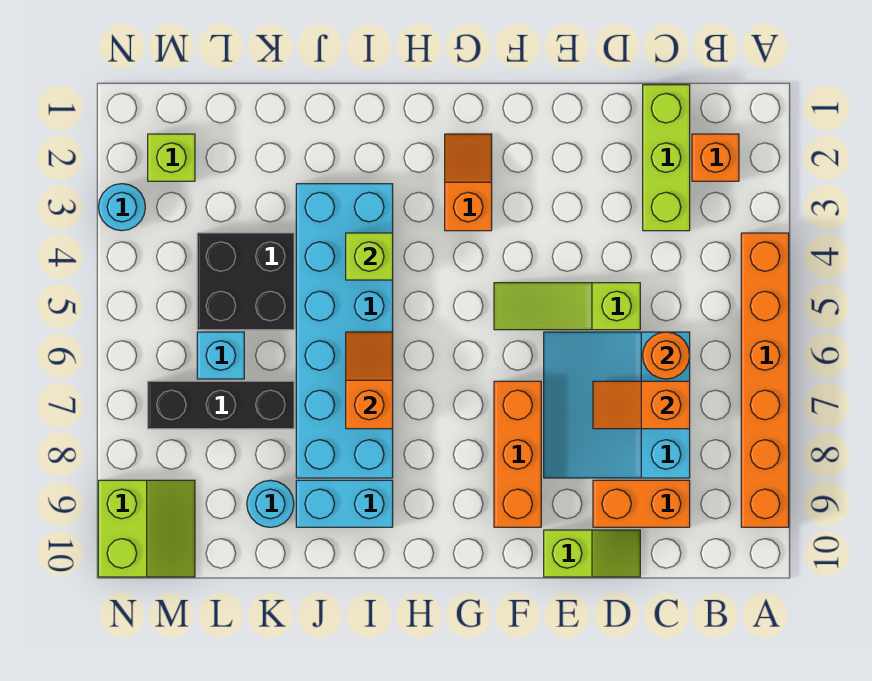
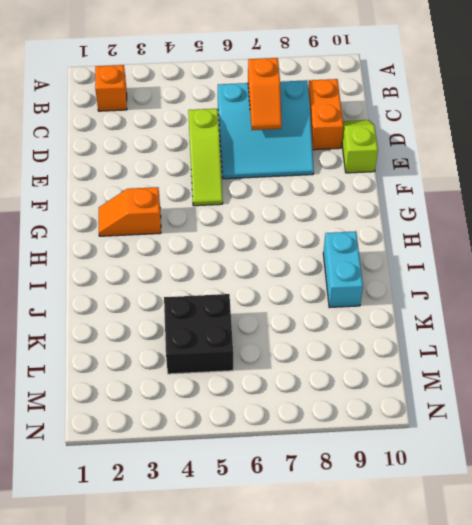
none -> orange brick A4:A9 level 1
none -> lime brick C1:C3 level 1
none -> orange brick F7:F9 level 1

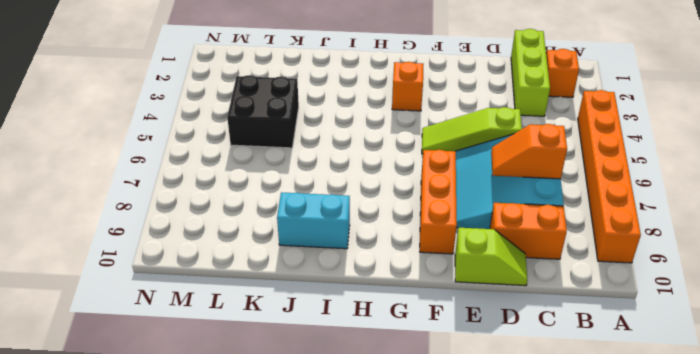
none -> cyan brick I3:J8 level 1
none -> black brick K7:M7 level 1
none -> cyan round brick K9 level 1

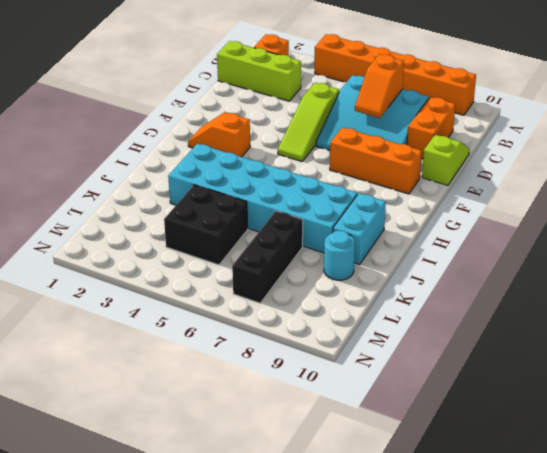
none -> cyan brick L6 level 1
none -> lime brick M2 level 1
none -> lime slope M9:N10 level 1 top N

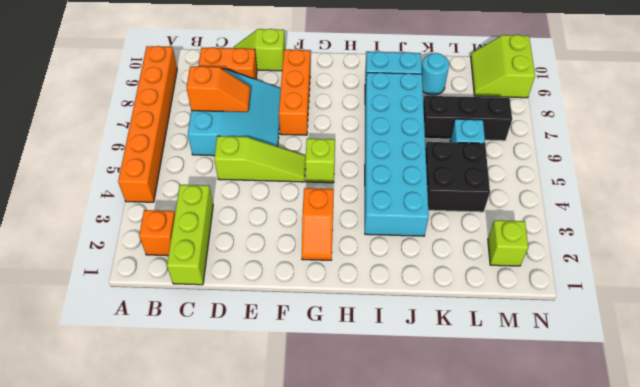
lime brick G5 level 1 -> lime brick I4 level 2
none -> cyan round brick N3 level 1
none -> orange round brick C6 level 2
none -> orange slope I6:I7 level 2 top 7

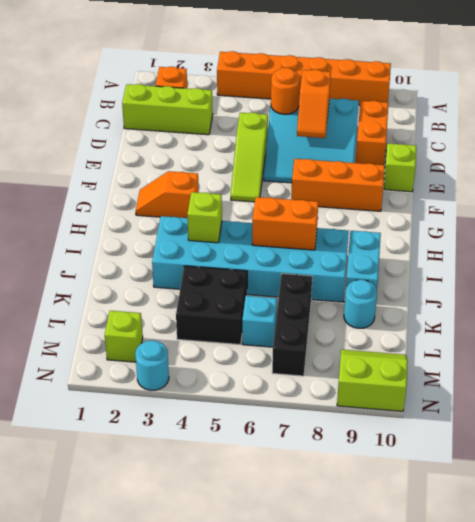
orange brick I6:I7 level 2 -> orange slope I6:I7 level 2 top 7

